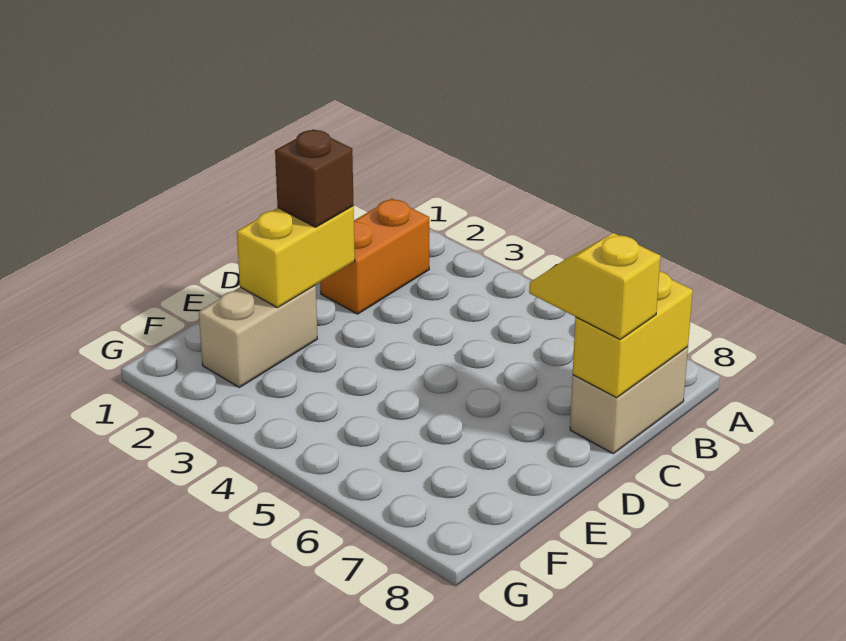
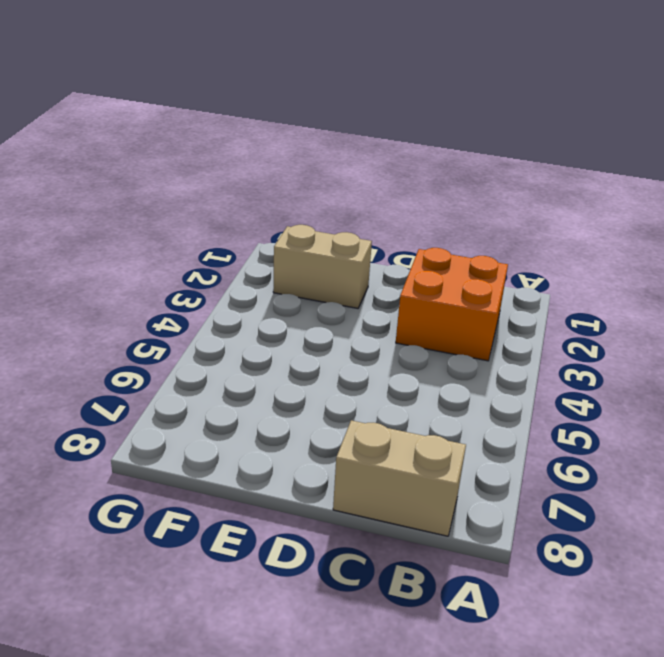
orange brick B2:C3 level 1 -> orange brick B2:C2 level 1
none -> yellow brick B8:C8 level 2
none -> yellow brick D2:E2 level 2

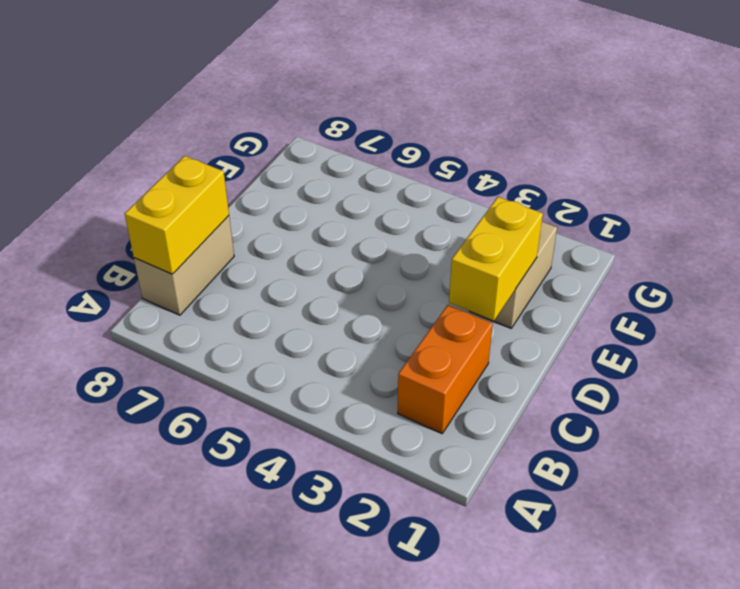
none -> yellow slope C7:C8 level 3 top 8
none -> brown brick D2 level 3

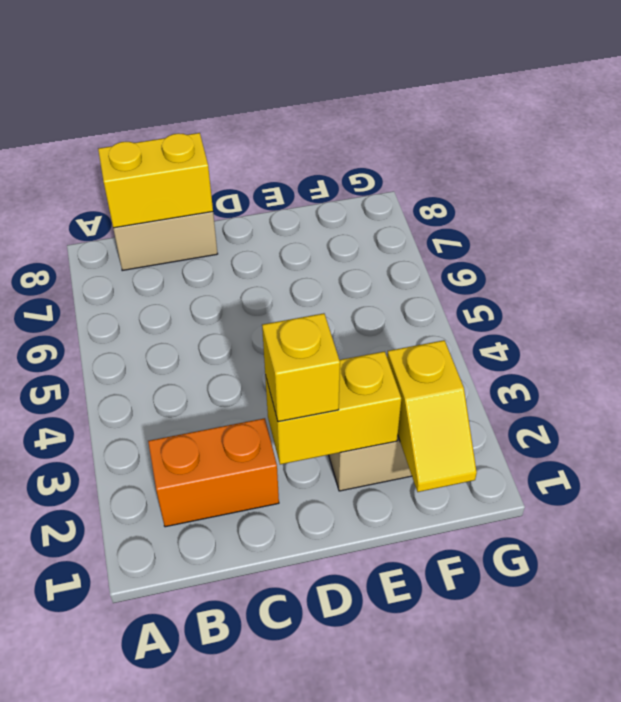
yellow brick D2 level 3 -> brown brick D2 level 3
yellow slope F1:F2 level 2 top 2 -> yellow slope C7:C8 level 3 top 8

